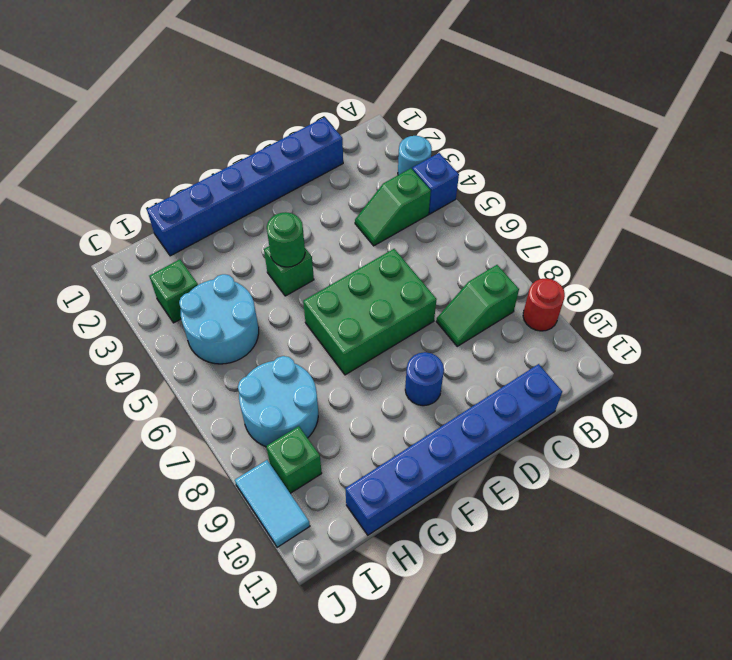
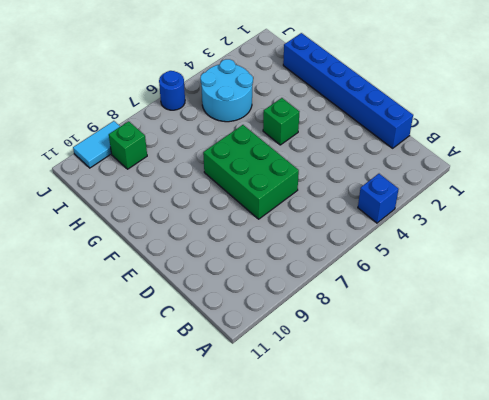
blue round brick J6 level 1 -> blue round brick E9 level 1
none -> cyan round brick A3 level 1
none -> red round brick A9 level 1
none -> green slope B4:C4 level 1 top B

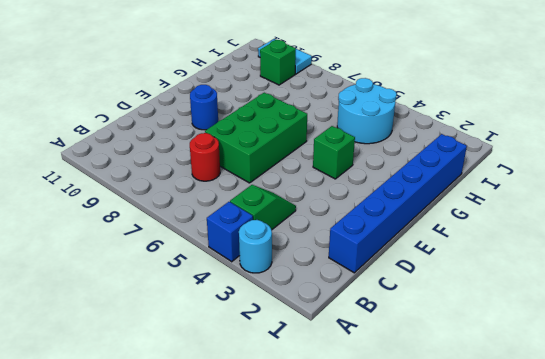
red round brick C7 level 1 -> red round brick A9 level 1
none -> green slope B8:C8 level 1 top B
none -> blue brick C11:H11 level 1
none -> cyan round brick H7:I8 level 1

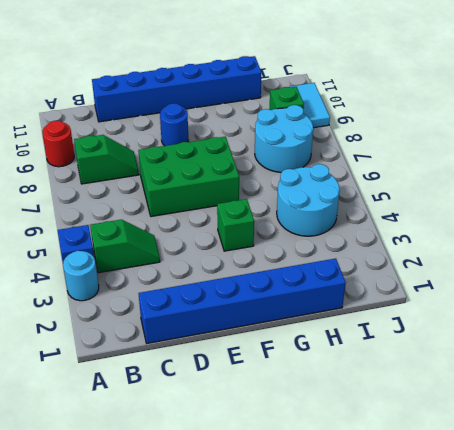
none -> green brick I3 level 1
none -> green round brick F4 level 2

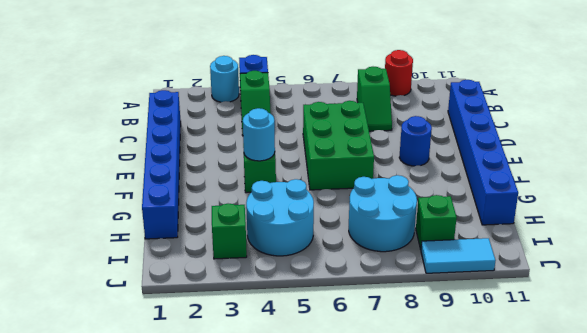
cyan round brick F4 level 2 -> green round brick F4 level 2

